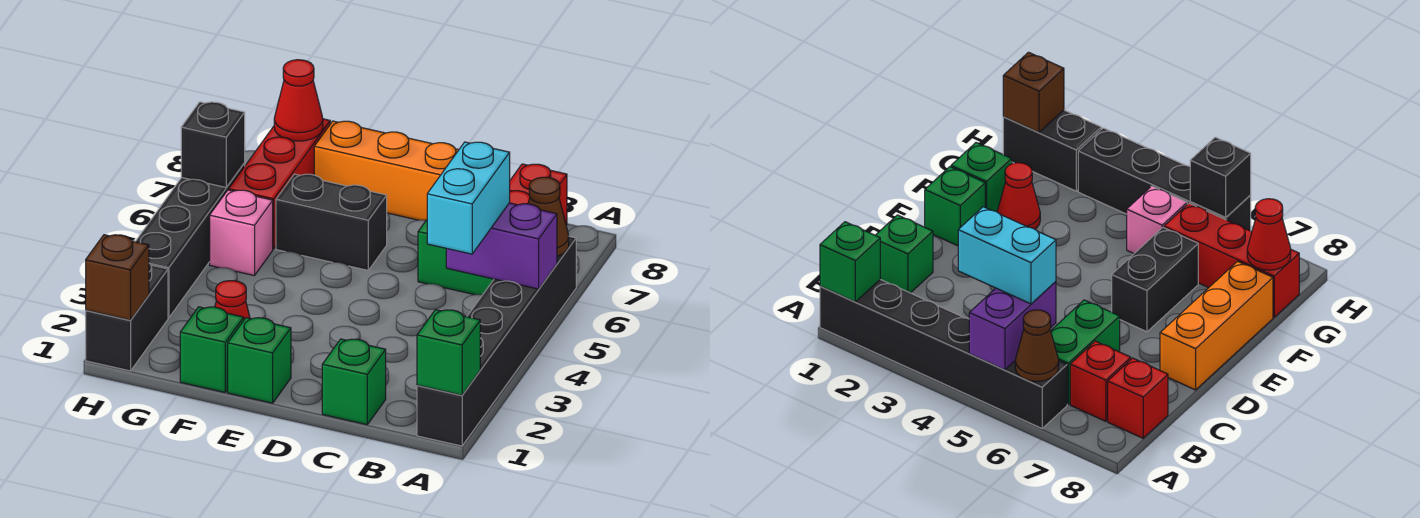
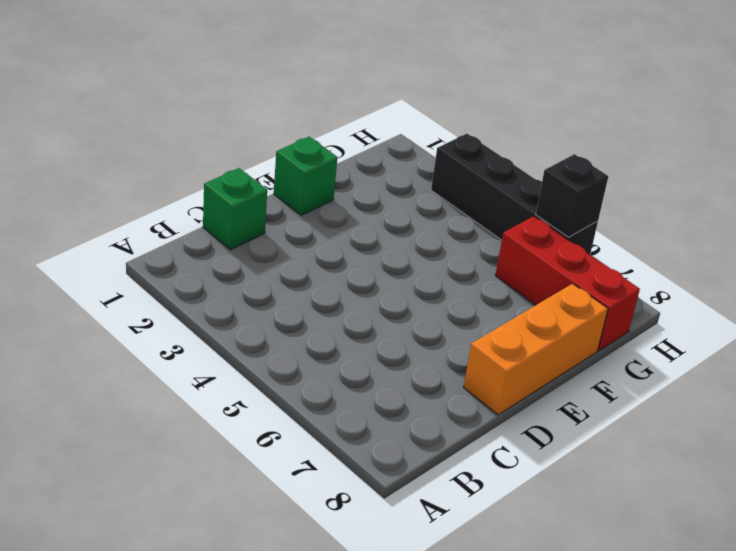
none -> black brick A1:A6 level 1
none -> green brick B6:C6 level 1
none -> red brick B7 level 1

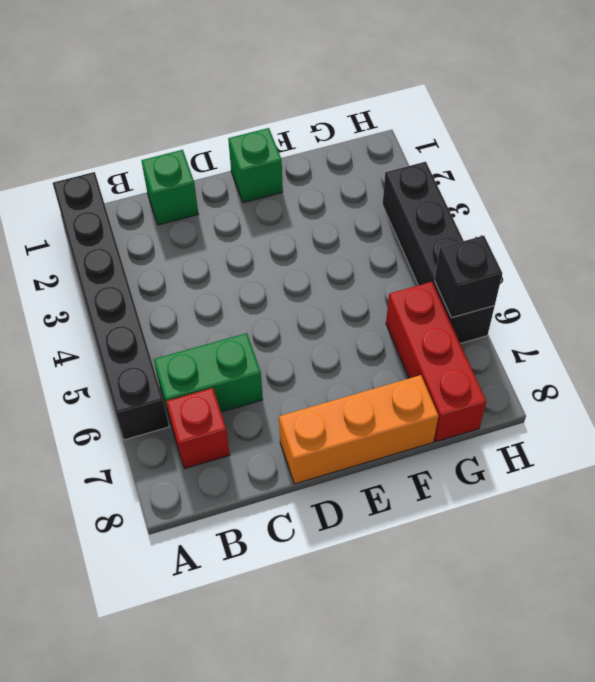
none -> red brick B8 level 1
none -> black brick E6:F6 level 1
none -> green brick F1 level 1

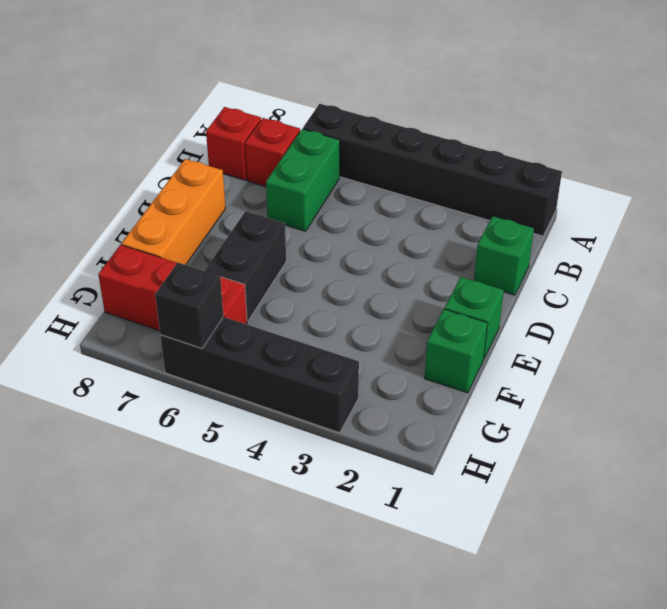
none -> red cone F2 level 1
none -> pink brick G5 level 1
none -> black brick H1:H2 level 1

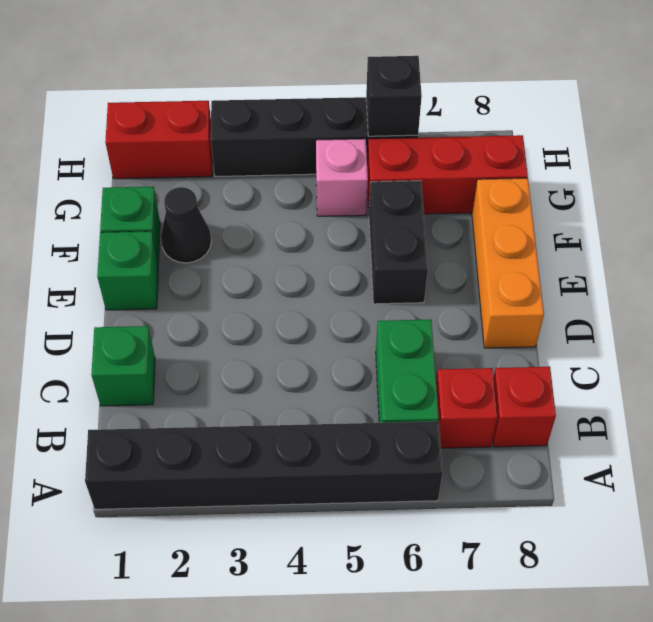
black cone F2 level 1 -> red cone F2 level 1
red brick H1:H2 level 1 -> black brick H1:H2 level 1
none -> green brick A1 level 2
none -> purple brick A5:B5 level 2
none -> brown cone A6 level 2

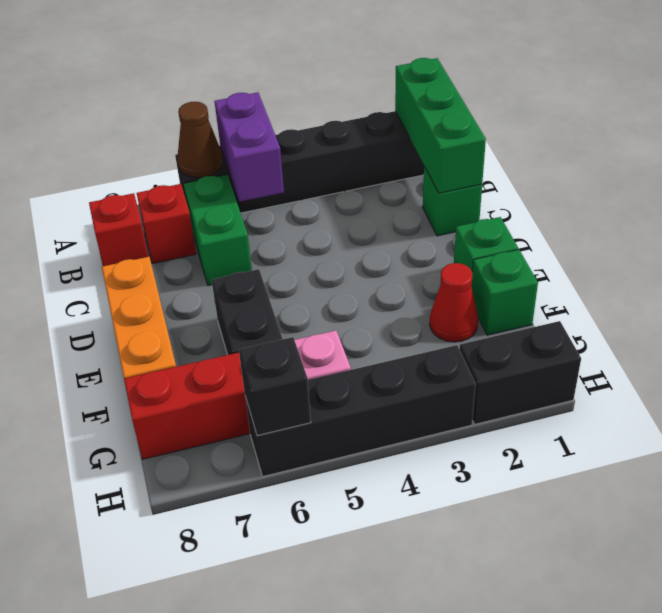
green brick A1:C1 level 2 -> green brick A1 level 2
none -> red cone G8 level 2
none -> brown brick H1 level 2
none -> cyan brick B4:B5 level 3

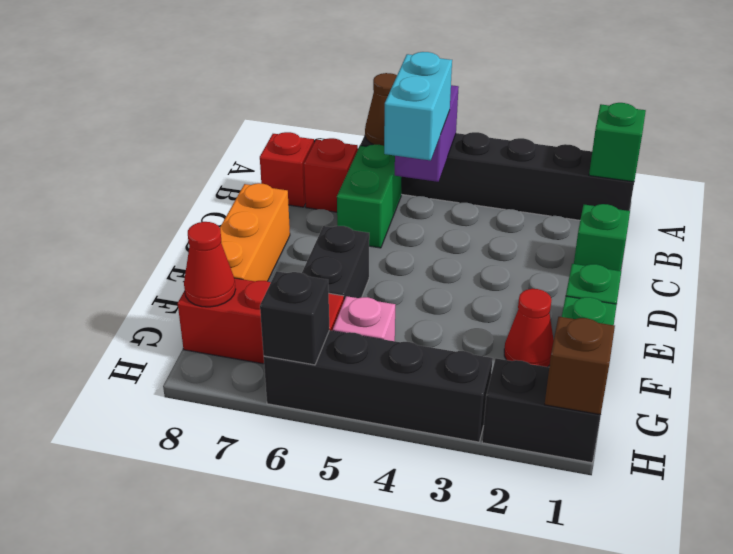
cyan brick B5:C5 level 3 -> cyan brick B4:B5 level 3

